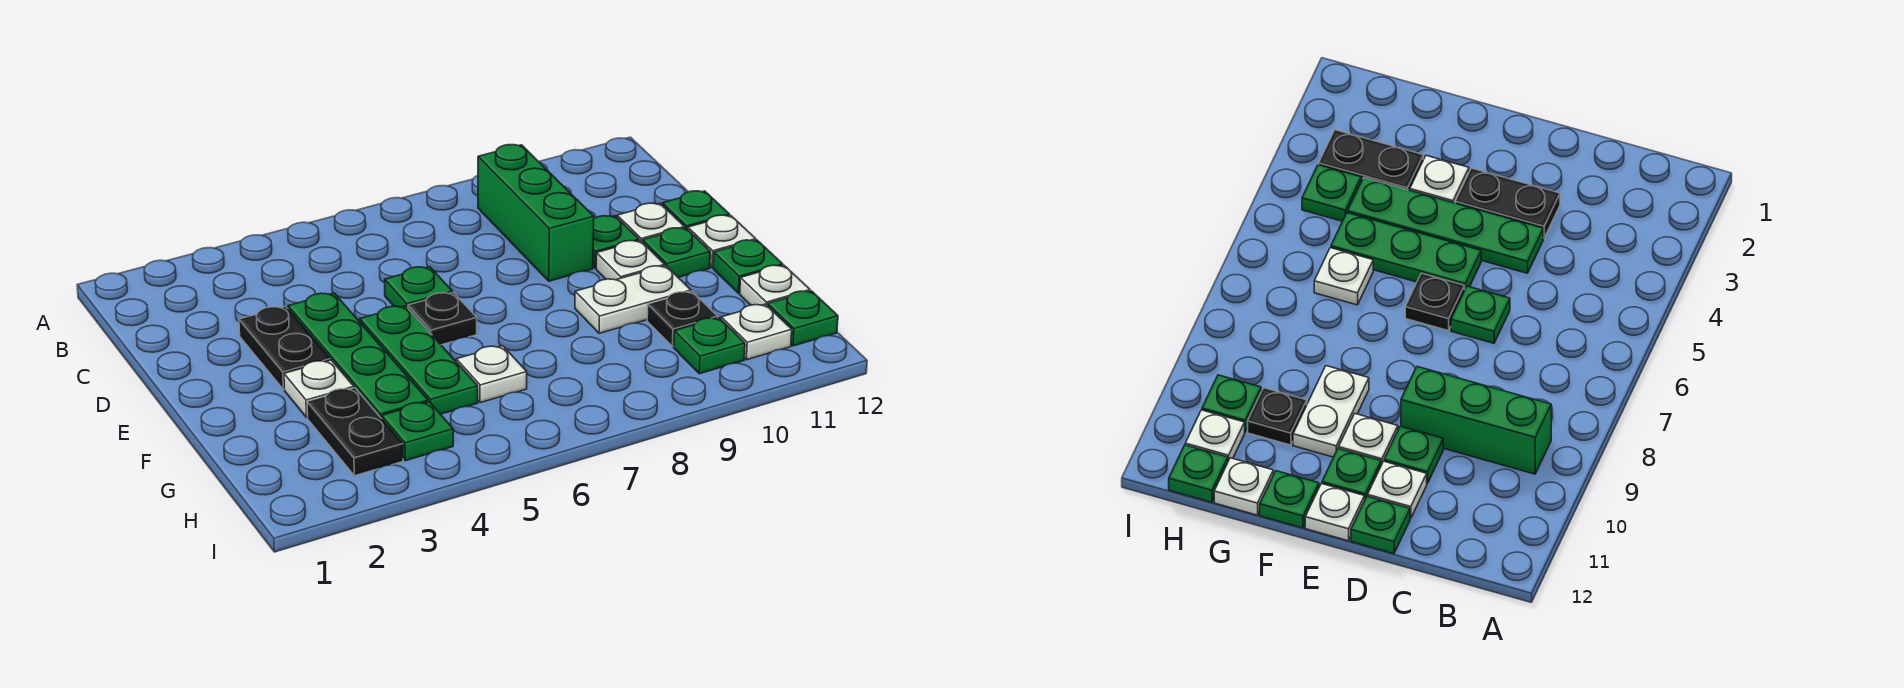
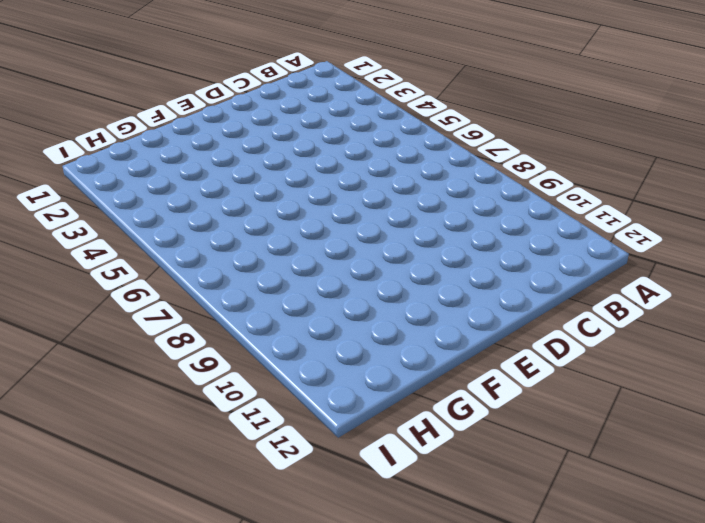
none -> green brick B9:D9 level 1
none -> black plate D3:E3 level 1
none -> green plate D4:G4 level 1

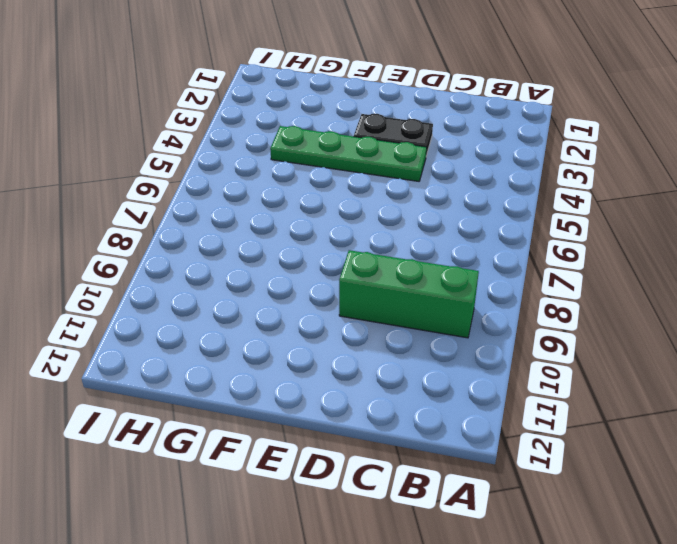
none -> green plate D6 level 1
none -> green plate D10 level 1
none -> white plate D11 level 1

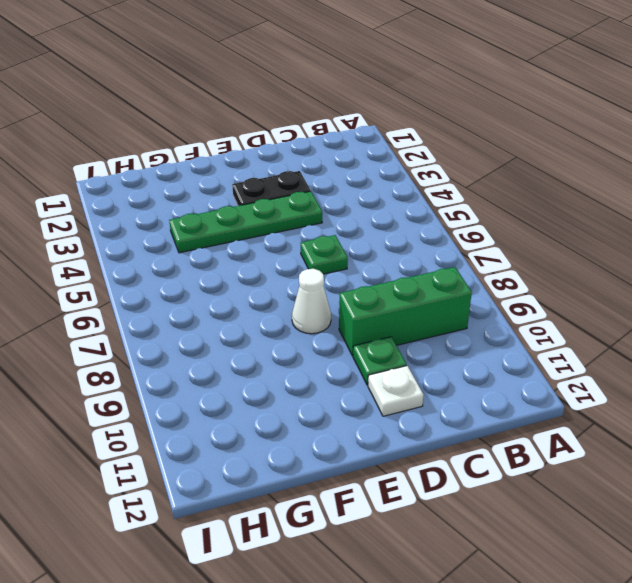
white cone E8 level 1 -> none
none -> green plate D12 level 1
none -> green plate E5:G5 level 1
none -> black plate E6 level 1

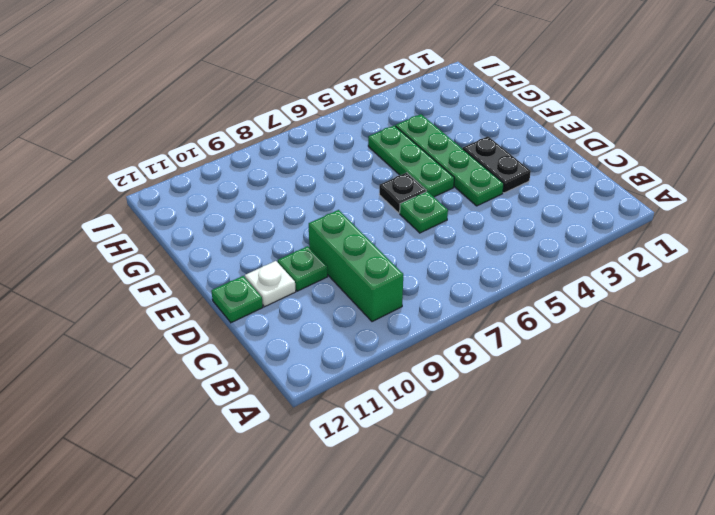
none -> white plate E10 level 1
none -> green plate E11 level 1
none -> white plate E12 level 1

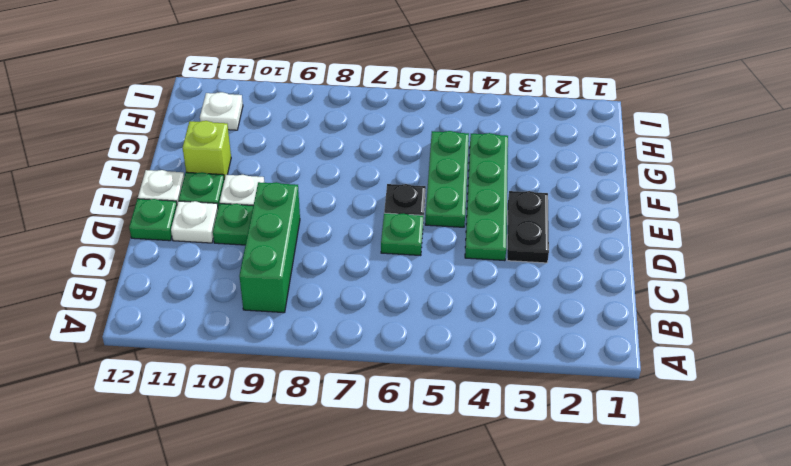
lime brick F11 level 1 -> none
none -> white plate F3 level 1
none -> white plate F9:F10 level 1
none -> green plate F12 level 1

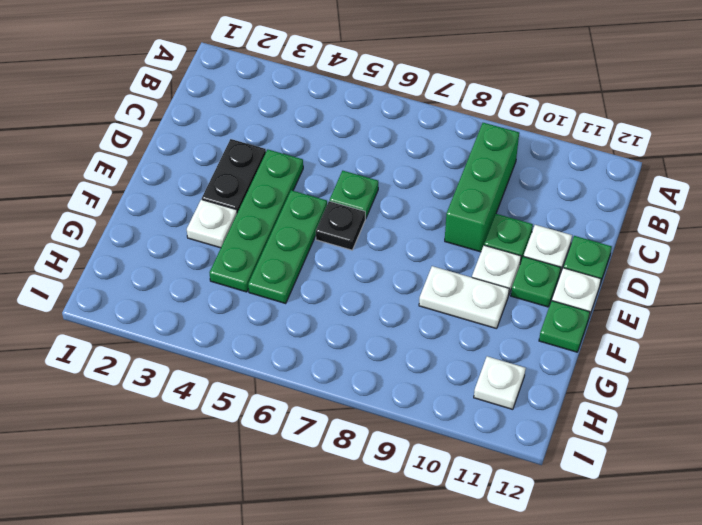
none -> black plate G3:H3 level 1
none -> white plate G6 level 1
none -> black plate G10 level 1

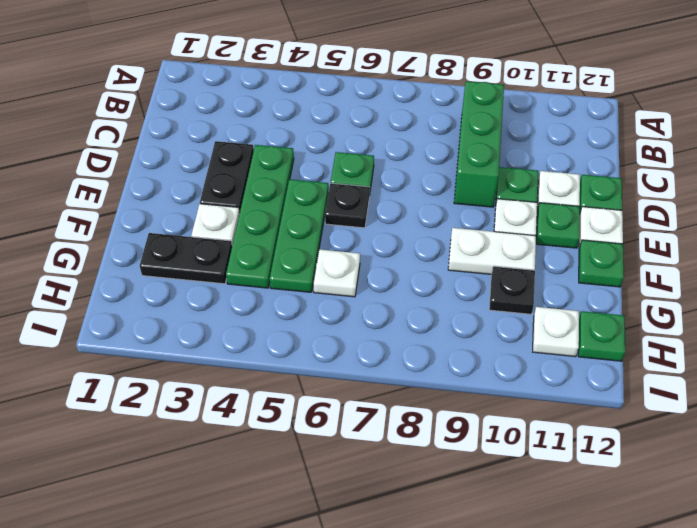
black plate G2:G3 level 1 -> black plate G3:H3 level 1
none -> white plate G12 level 1
none -> green plate H4 level 1
none -> green plate H10 level 1

